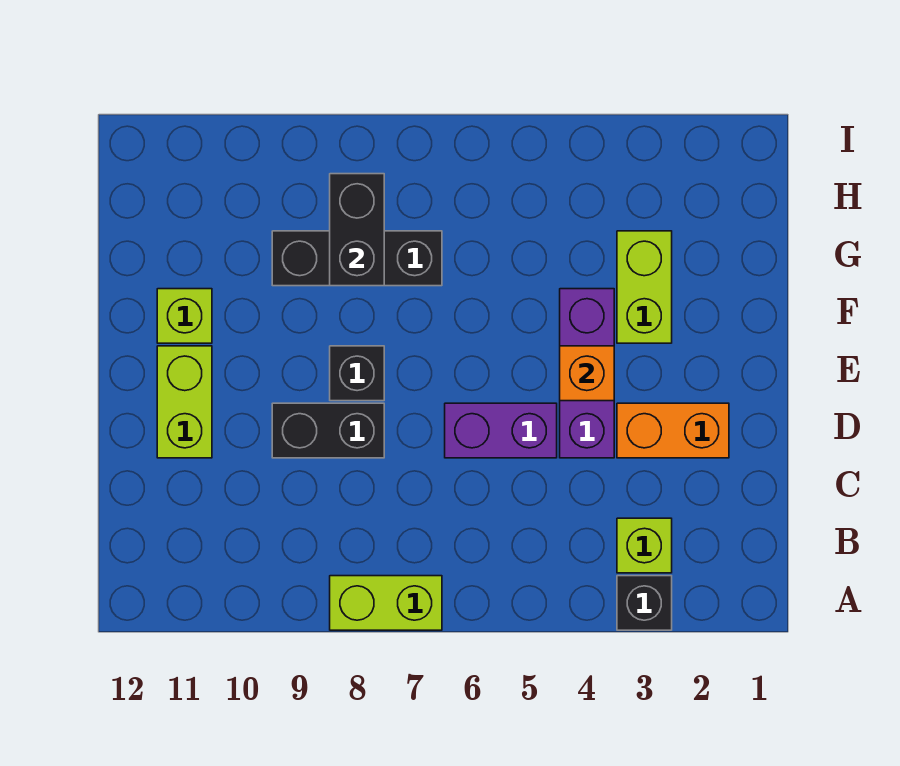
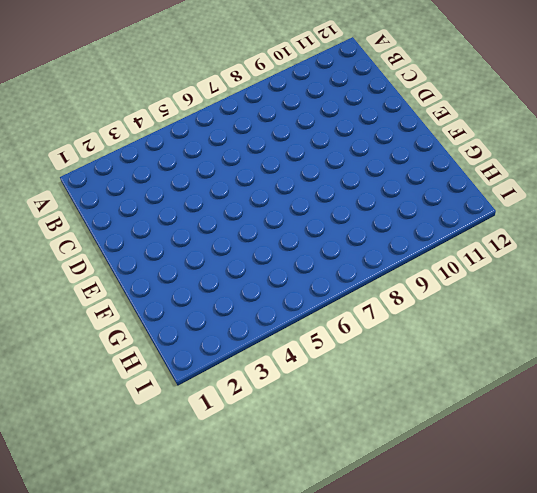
none -> black brick A3 level 1
none -> lime brick A7:A8 level 1
none -> lime brick B3 level 1

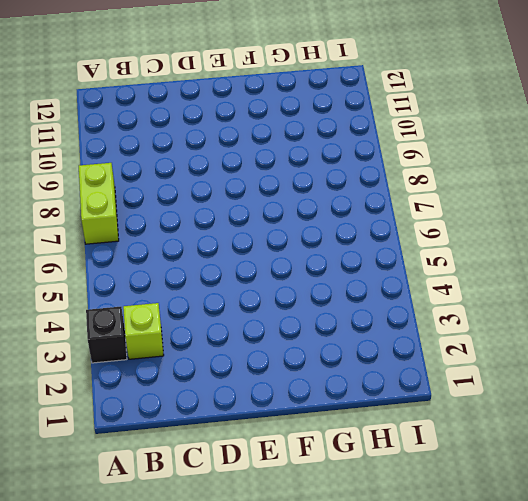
none -> orange brick D2:D3 level 1
none -> purple brick D4:F4 level 1
none -> purple brick D5:D6 level 1

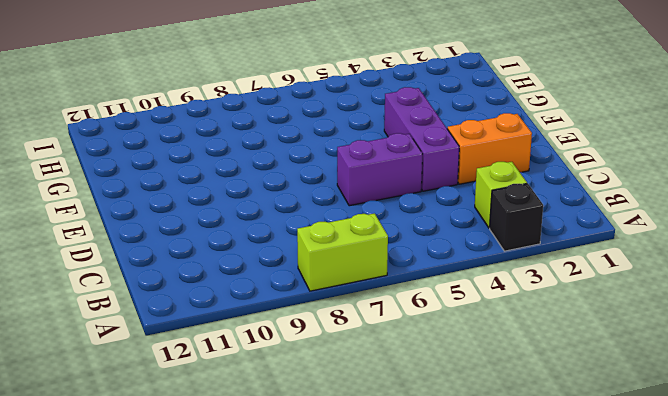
none -> black brick D8:D9 level 1
none -> lime brick D11:E11 level 1
none -> black brick E8 level 1

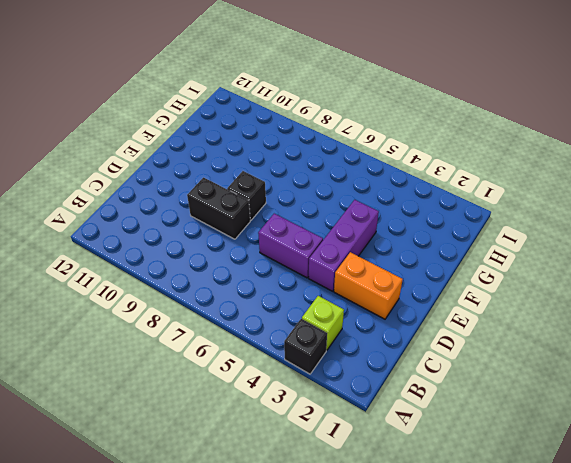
none -> lime brick A7:A8 level 1
none -> lime brick D11:E11 level 1
none -> lime brick F3:G3 level 1

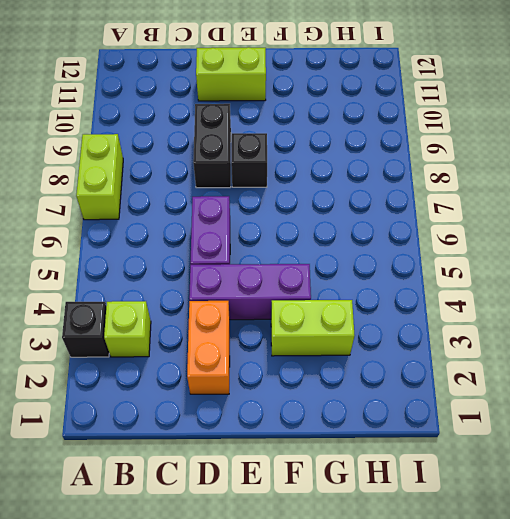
none -> lime brick F11 level 1
none -> black brick G7:G9 level 1
none -> orange brick E4 level 2

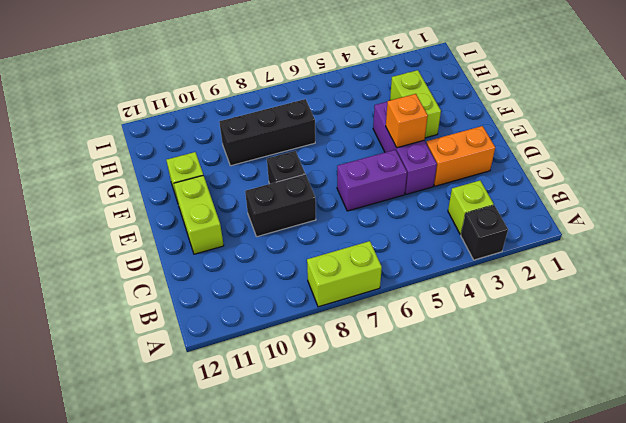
none -> black brick G8:H8 level 2

